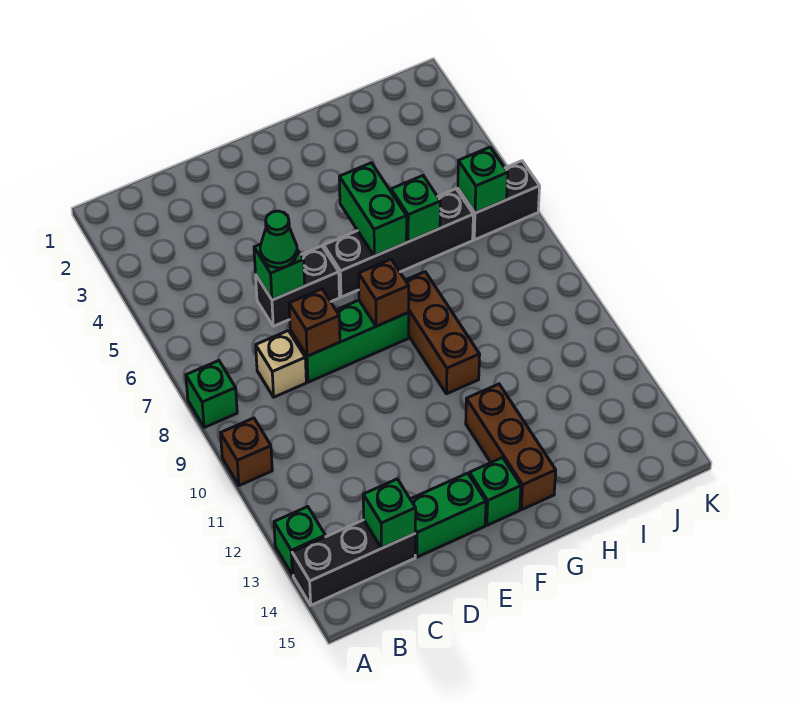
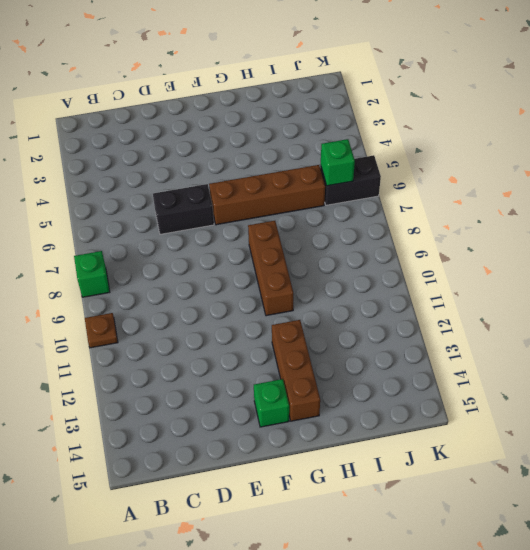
brown plate A10 level 1 -> brown brick A10 level 1
brown brick F6:I6 level 1 -> black brick F6:I6 level 1
none -> green brick A13 level 1
none -> black brick A14:C14 level 1
none -> tan brick C8 level 1

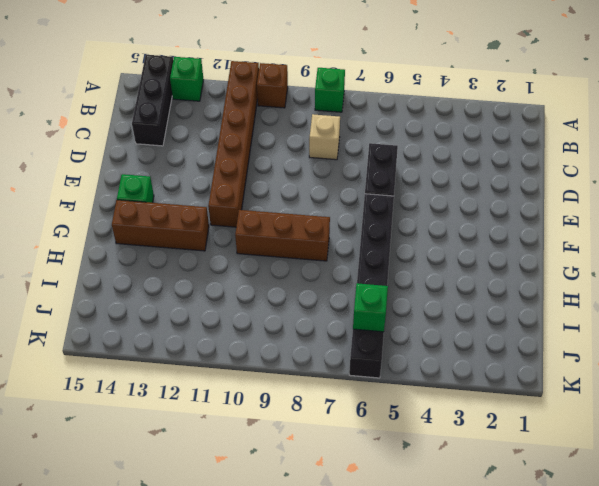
brown brick A11:F11 level 1 -> none
none -> green brick D8:F8 level 1
none -> green brick D14:E14 level 1
none -> green brick C14 level 2

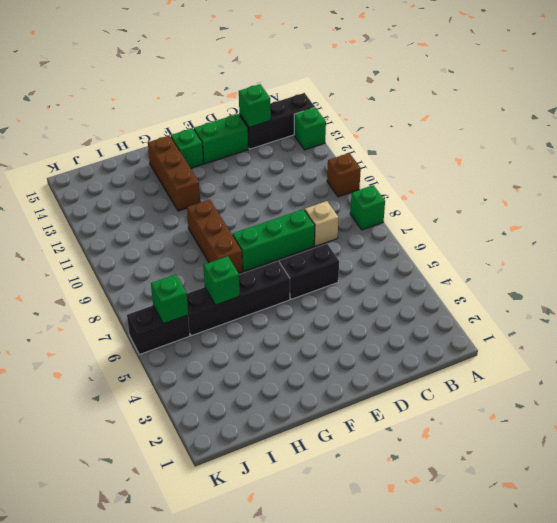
none -> green brick D6 level 2
none -> brown brick D8 level 2
none -> brown brick F8 level 2

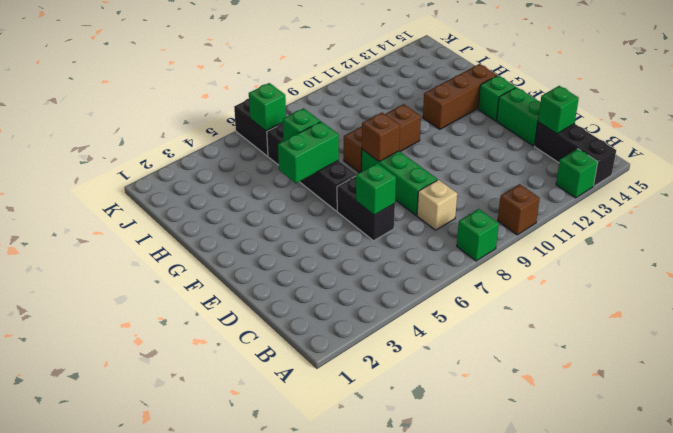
none -> brown brick D8 level 2
none -> green cone D6 level 3

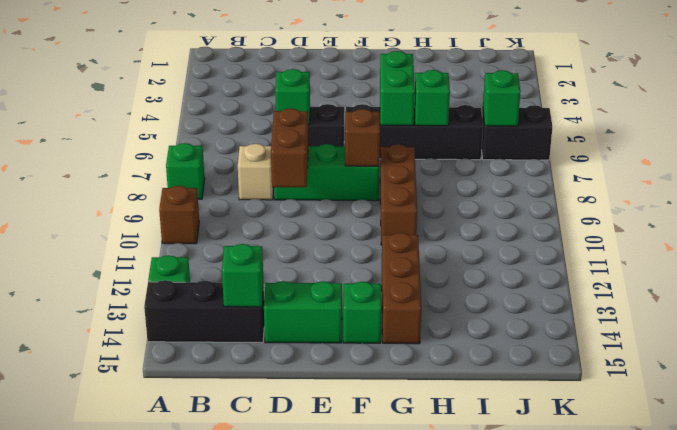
brown brick D8:D9 level 2 -> brown brick D8 level 2
none -> green cone D6 level 3

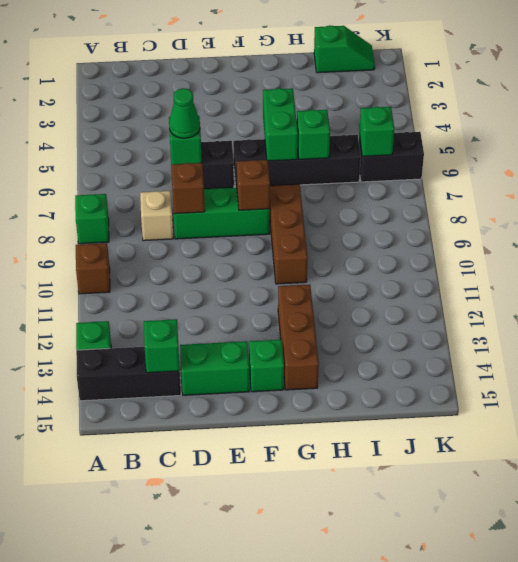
green slope I1:J1 level 1 top I -> none

